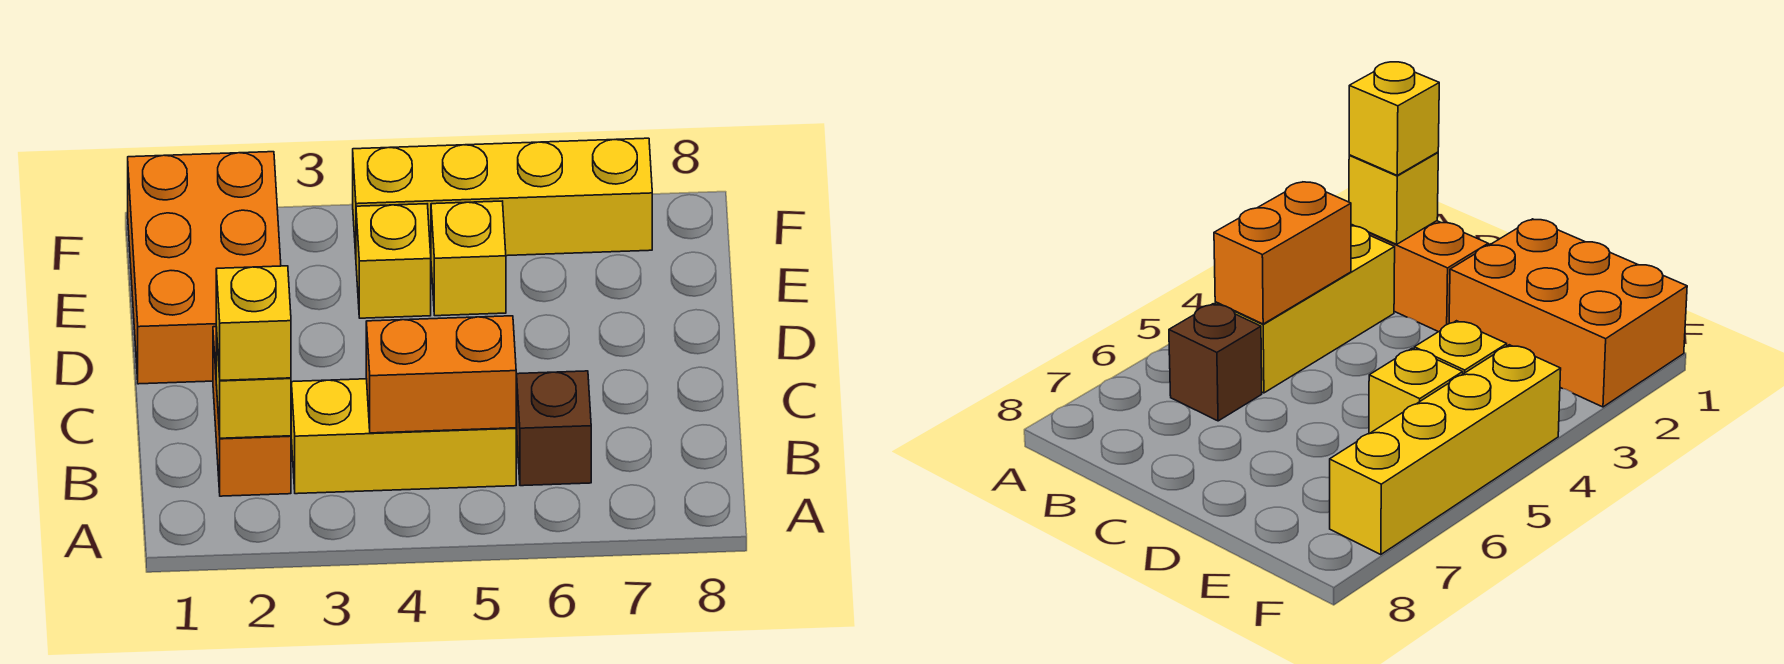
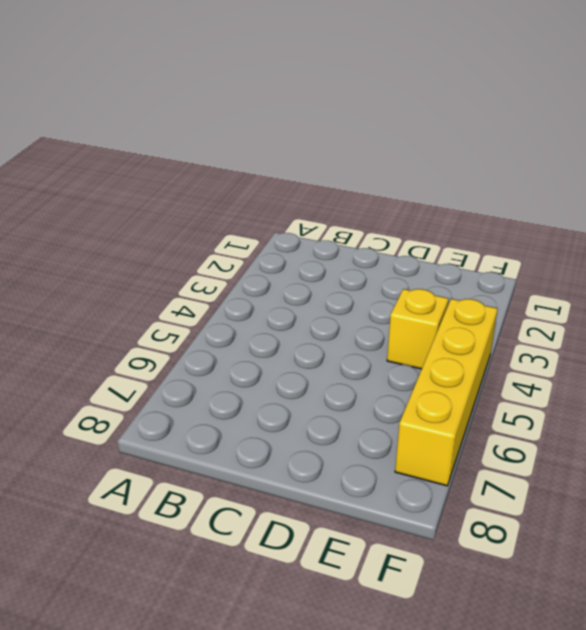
none -> orange brick B2:C2 level 1
none -> yellow brick B3:B5 level 1

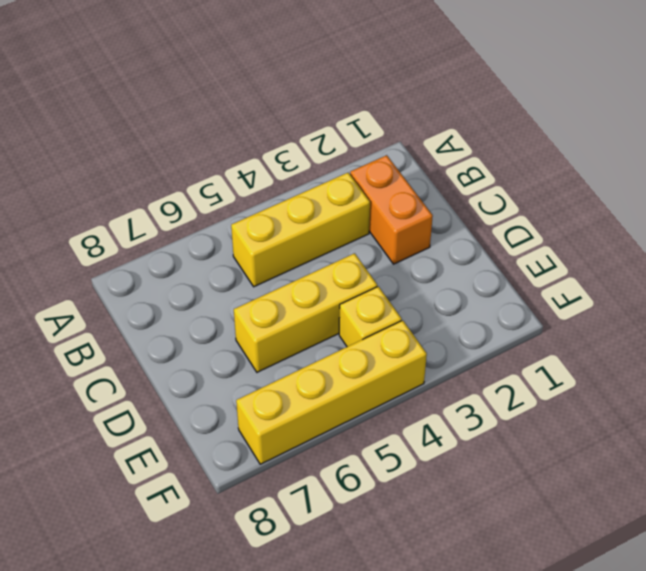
yellow brick D4:D6 level 1 -> none
none -> brown brick B6 level 1
none -> orange brick D1:F2 level 1

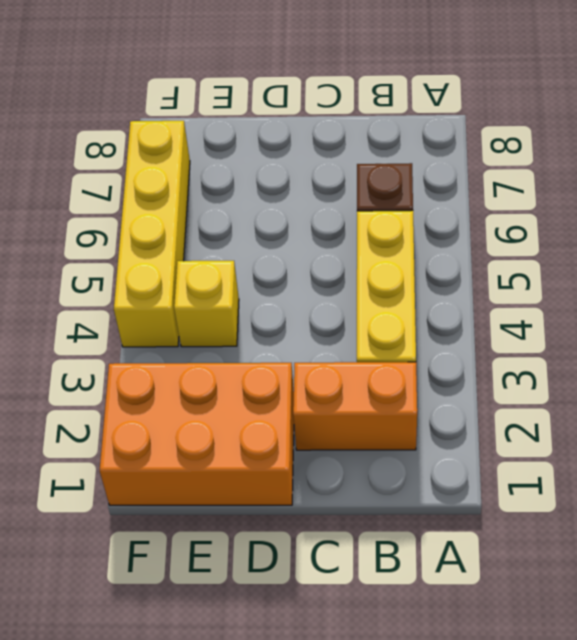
none -> yellow brick E5 level 1
none -> yellow brick B2 level 2

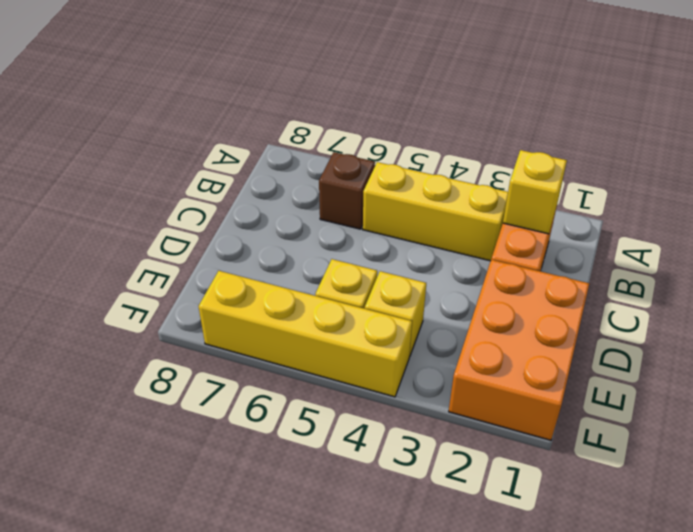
none -> orange brick B4:B5 level 2
none -> yellow brick B2 level 3

